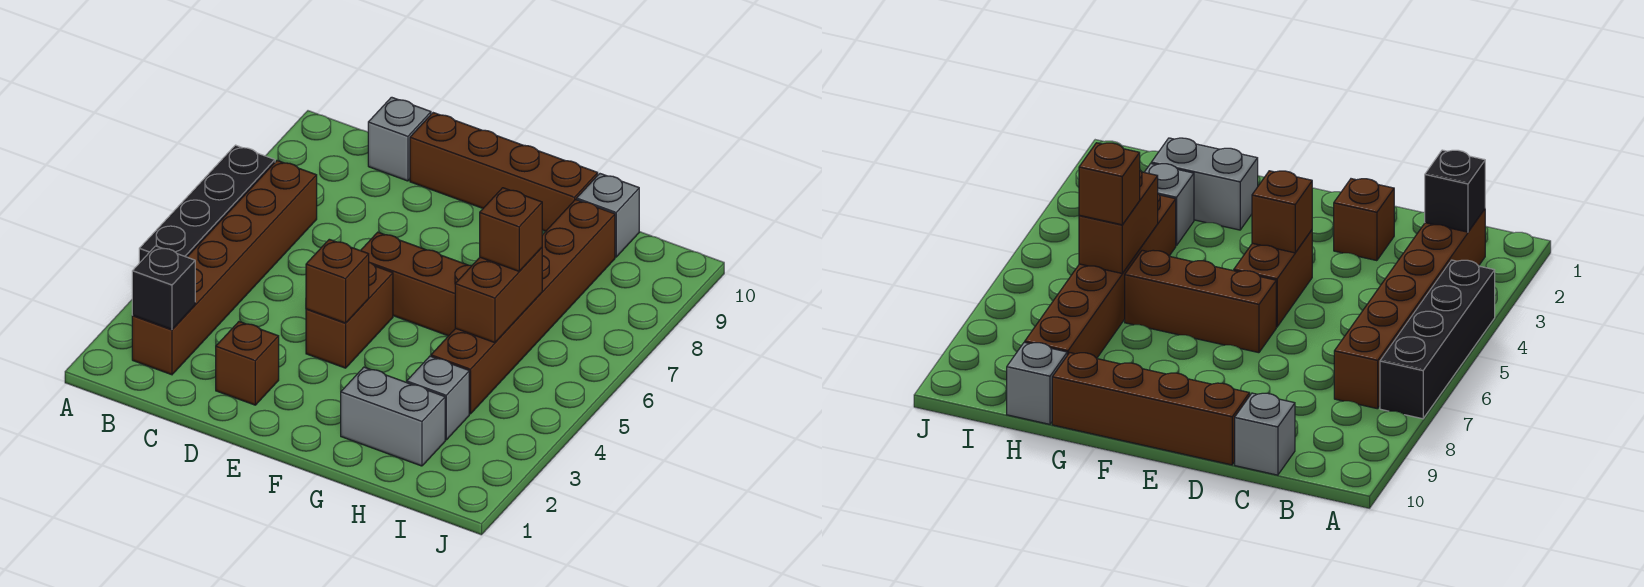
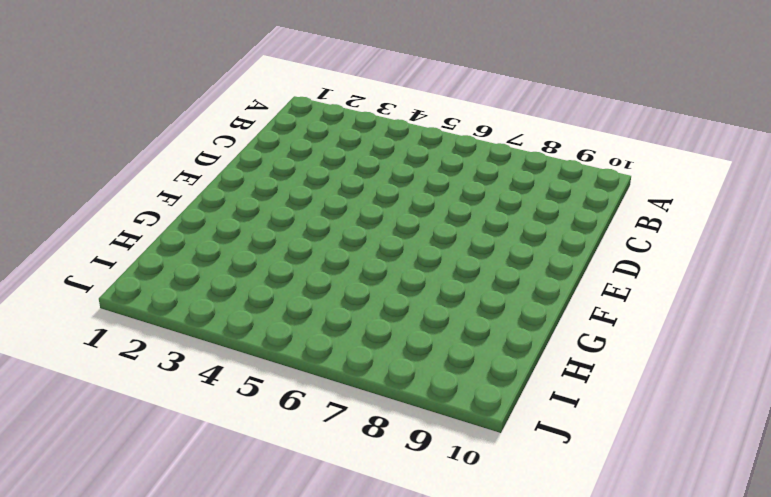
none -> black brick A4:A7 level 1
none -> brown brick B2:B7 level 1
none -> grey brick C10 level 1

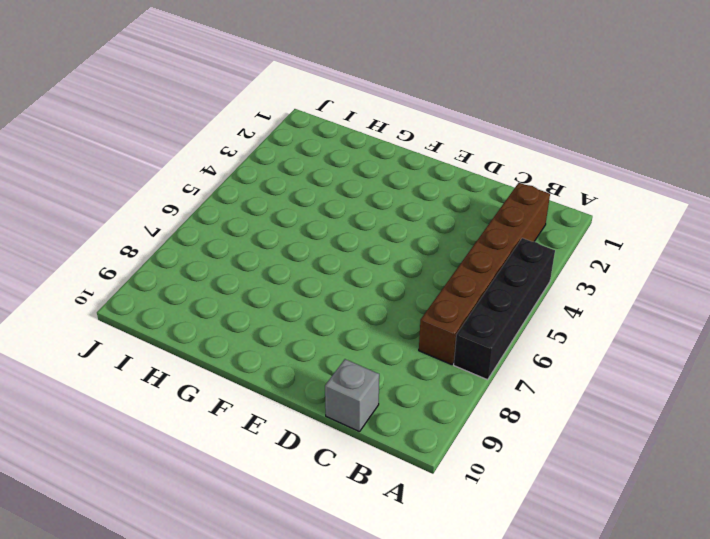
none -> brown brick D2 level 1
none -> brown brick D10:G10 level 1
none -> brown brick E4:E5 level 1

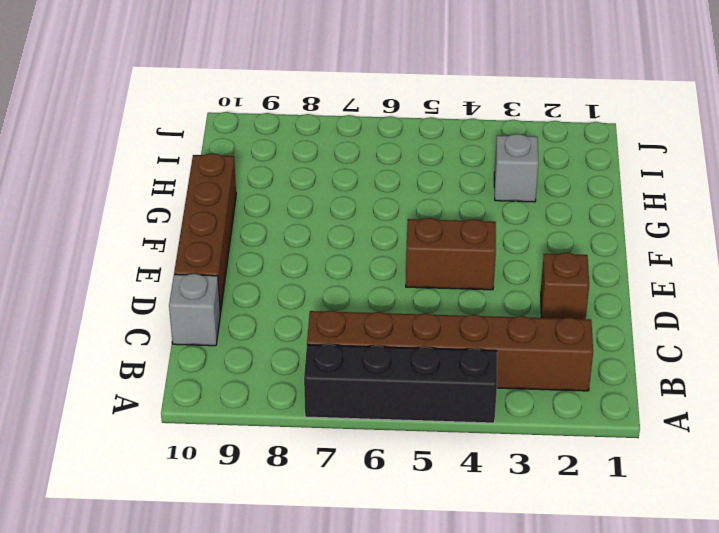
none -> brown brick E6:G6 level 1
none -> grey brick G2:H2 level 1
none -> brown brick H4:H9 level 1

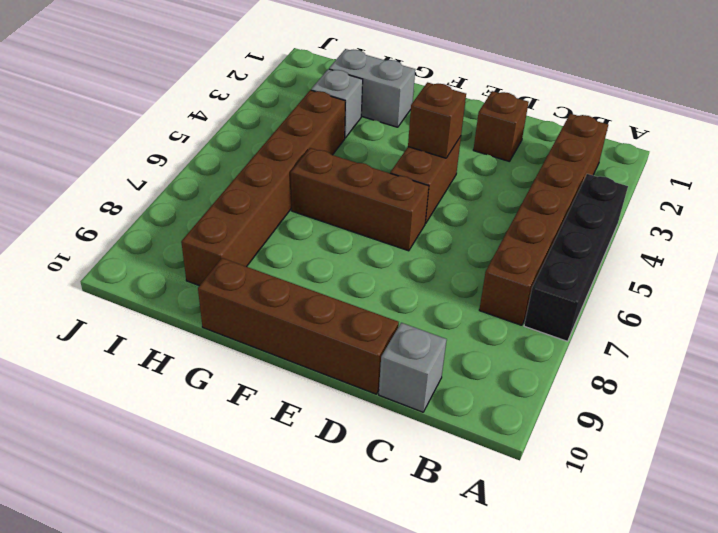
none -> grey brick H10 level 1
none -> black brick B2 level 2
none -> brown brick H5:H6 level 2

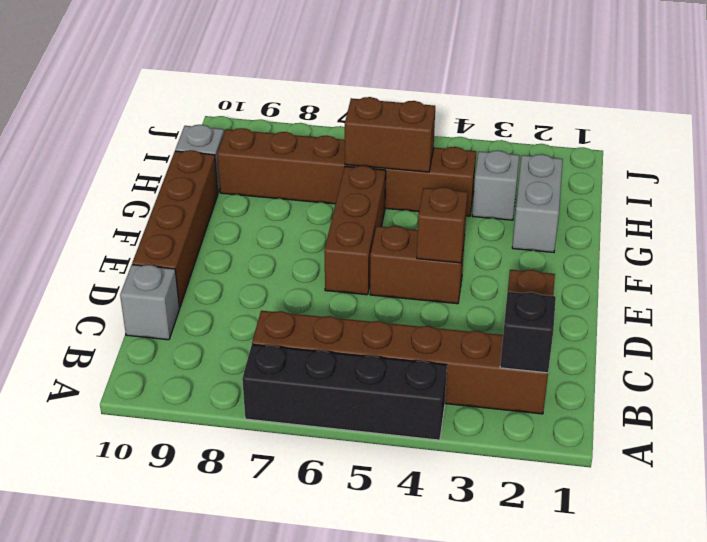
none -> brown brick H6 level 3

